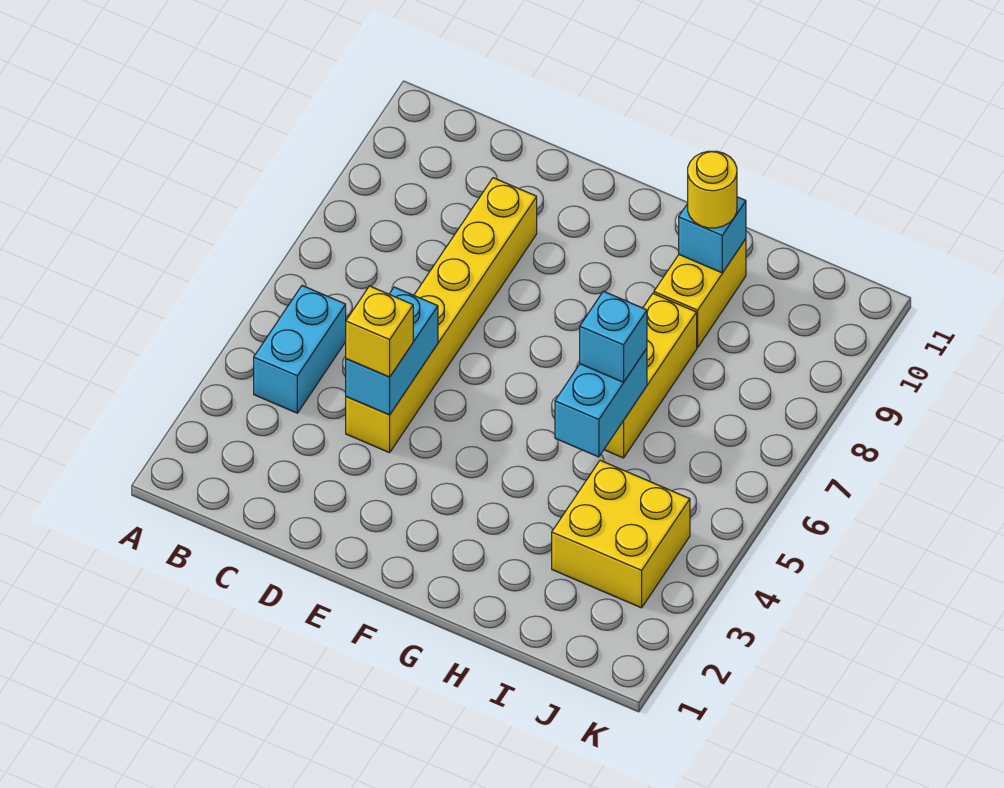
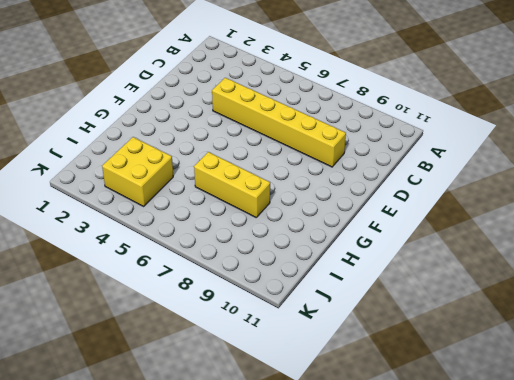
none -> cyan brick B4:B5 level 1
none -> yellow brick H9:H10 level 1

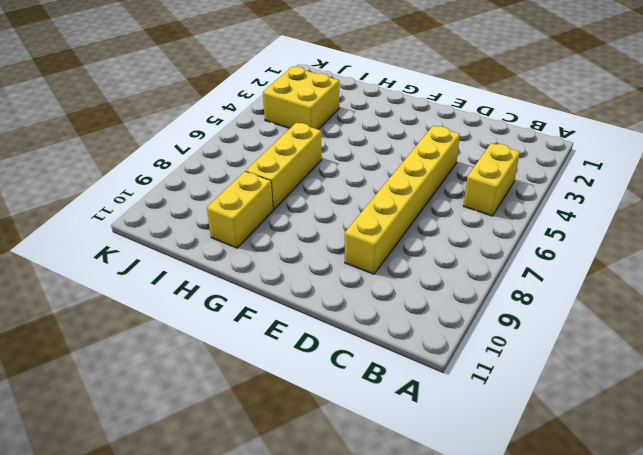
yellow brick B4:B5 level 1 -> cyan brick B4:B5 level 1
none -> cyan brick D4:D5 level 2
none -> cyan brick H5:H6 level 2

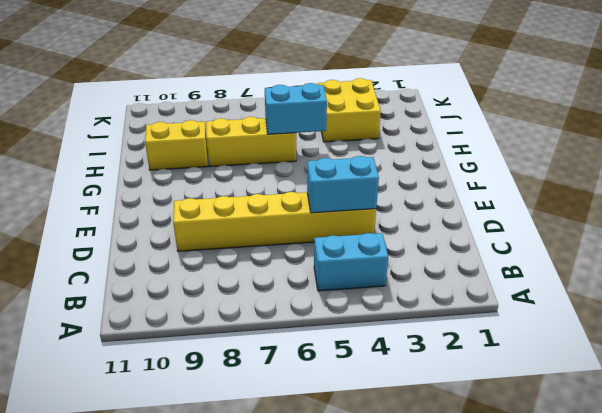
none -> cyan brick H10 level 2
none -> yellow brick D4 level 3

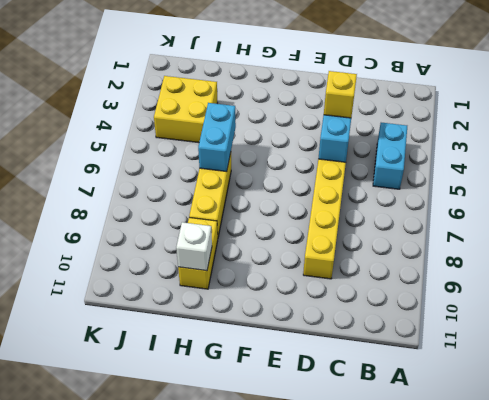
white brick H10 level 2 -> cyan brick H10 level 2
none -> cyan brick H6 level 3
none -> yellow round brick H10 level 3

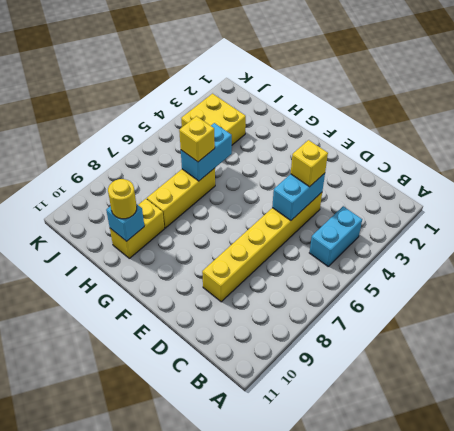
yellow brick H6 level 3 -> cyan brick H6 level 3

